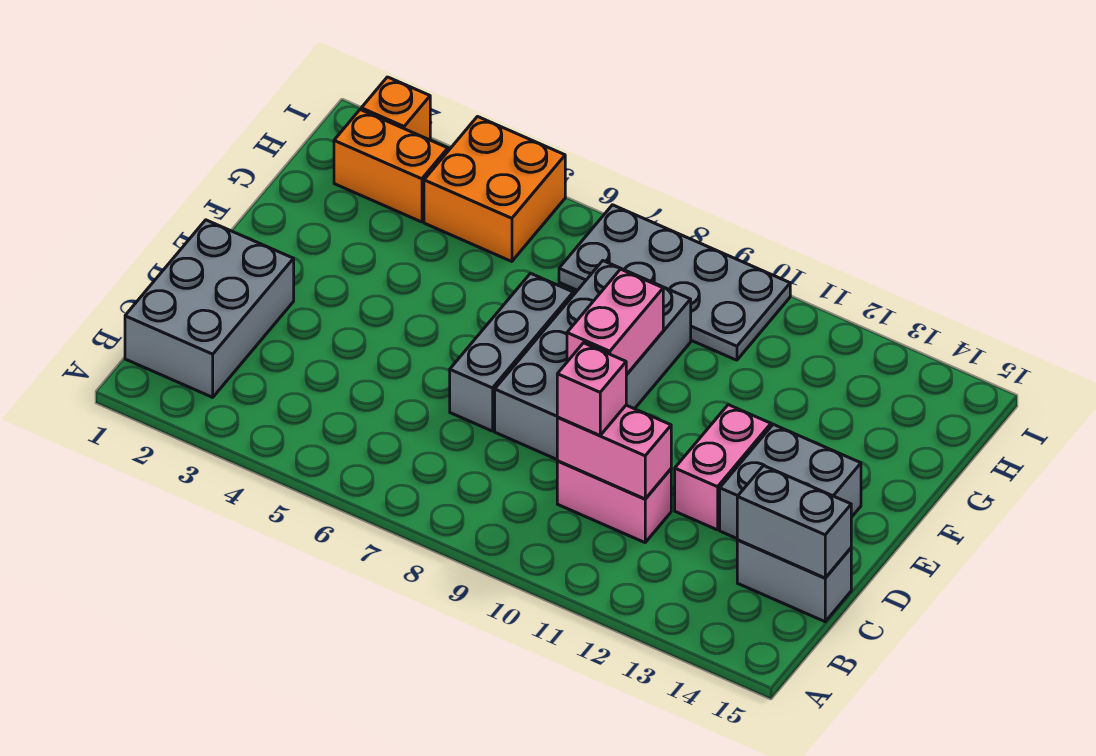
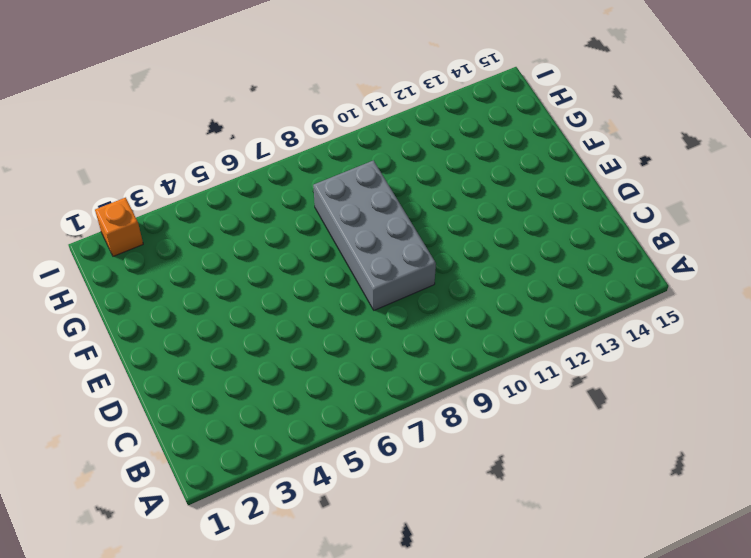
none -> grey brick B1:D2 level 1
none -> pink brick C10:C11 level 1
none -> grey brick C14:C15 level 1

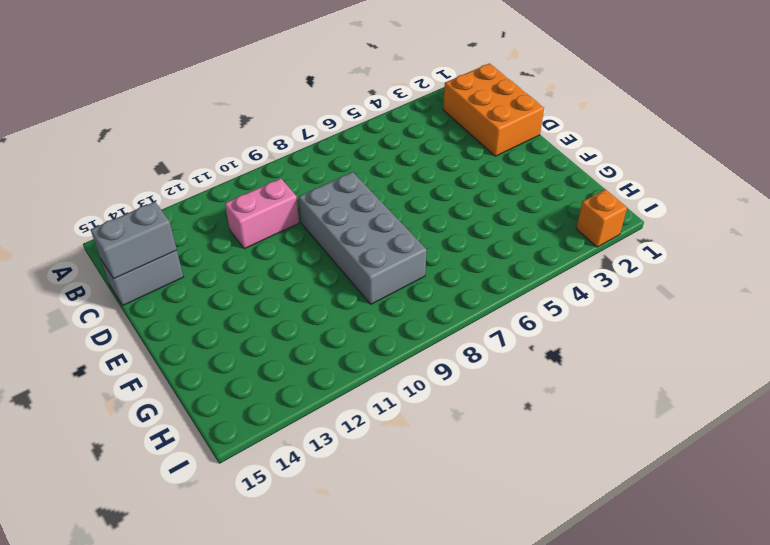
orange brick B1:D2 level 1 -> grey brick B1:D2 level 1
none -> grey brick D7:F7 level 1
none -> pink brick D12:E12 level 1
none -> grey brick D13:E14 level 1

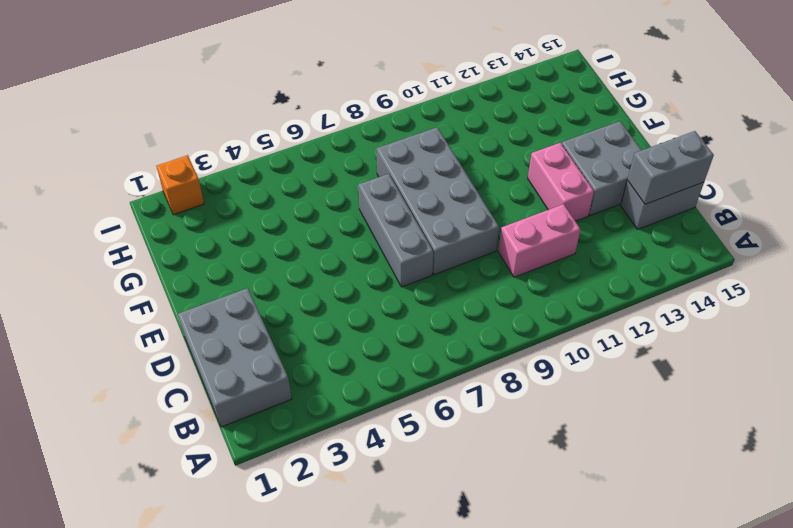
none -> orange brick H2:H3 level 1
none -> orange brick H4:I5 level 1
none -> grey plate H7:I10 level 1

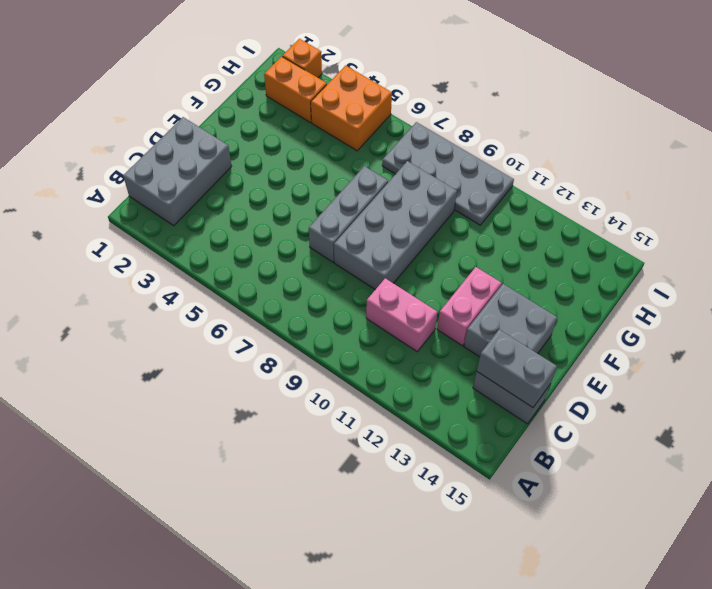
none -> pink brick C10:C11 level 2
none -> pink brick E9:F9 level 2
none -> pink brick C10 level 3

